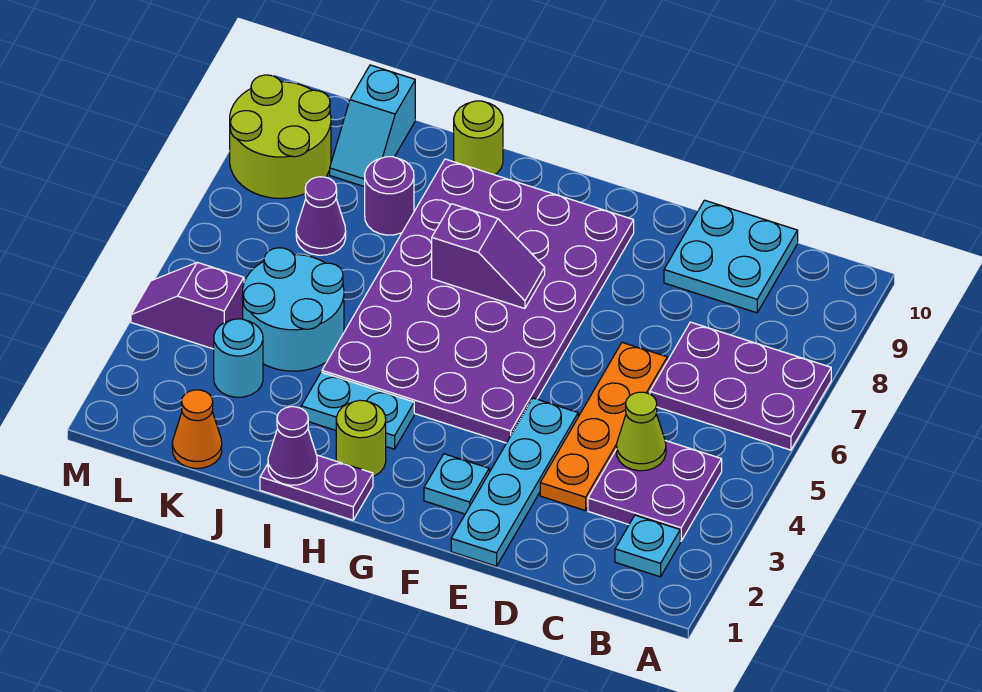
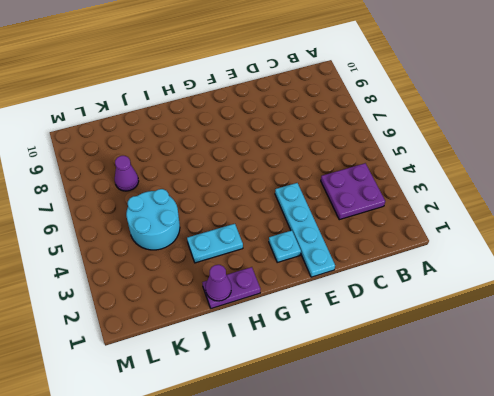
none -> purple plate A6:C7 level 1
none -> cyan plate B2 level 1
none -> cyan plate C9:D10 level 1

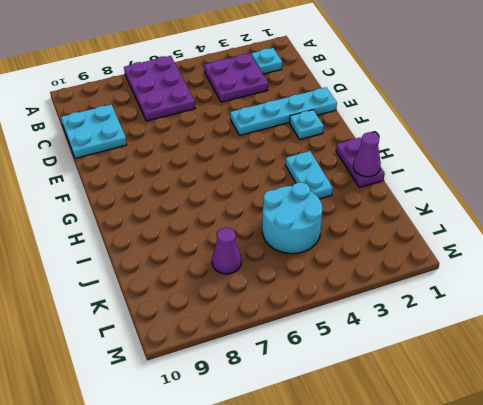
none -> orange plate D3:D6 level 1
none -> purple plate F4:I9 level 1
none -> lime round brick H2 level 1

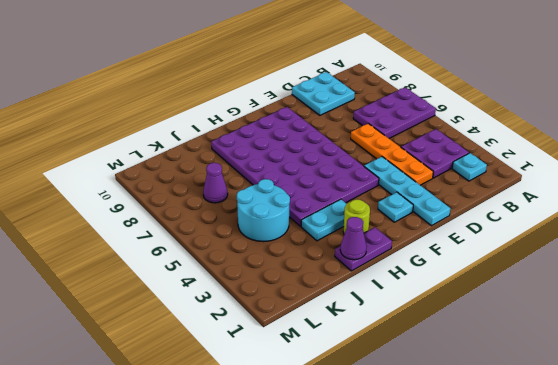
none -> lime round brick I10 level 1
none -> purple round brick J8 level 1
none -> orange cone K1 level 1

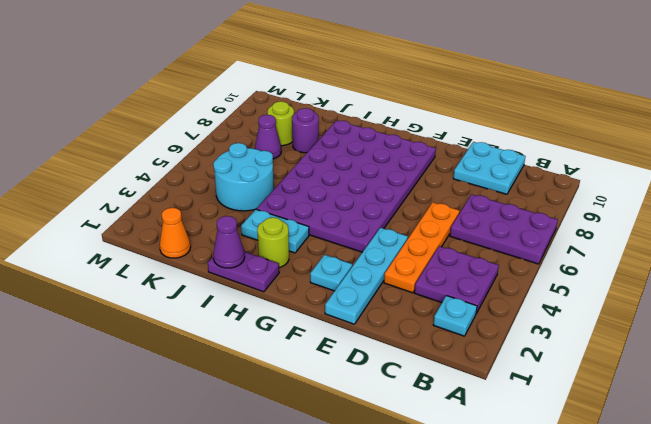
lime round brick K8 level 1 -> lime round brick I10 level 1
none -> cyan round brick K3 level 1
none -> cyan slope K9:K10 level 1 top 10
none -> purple slope L4:M4 level 1 top L

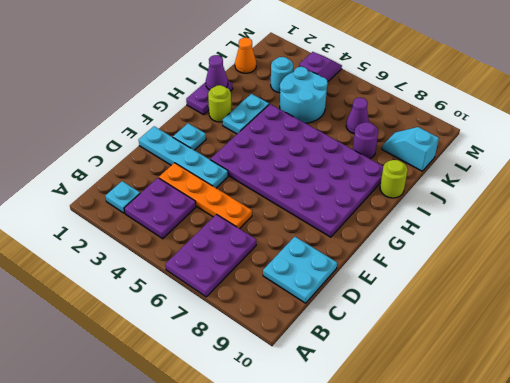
none -> lime round brick L8:M9 level 1
none -> lime cone C4 level 2
none -> purple slope G7:H7 level 2 top H

